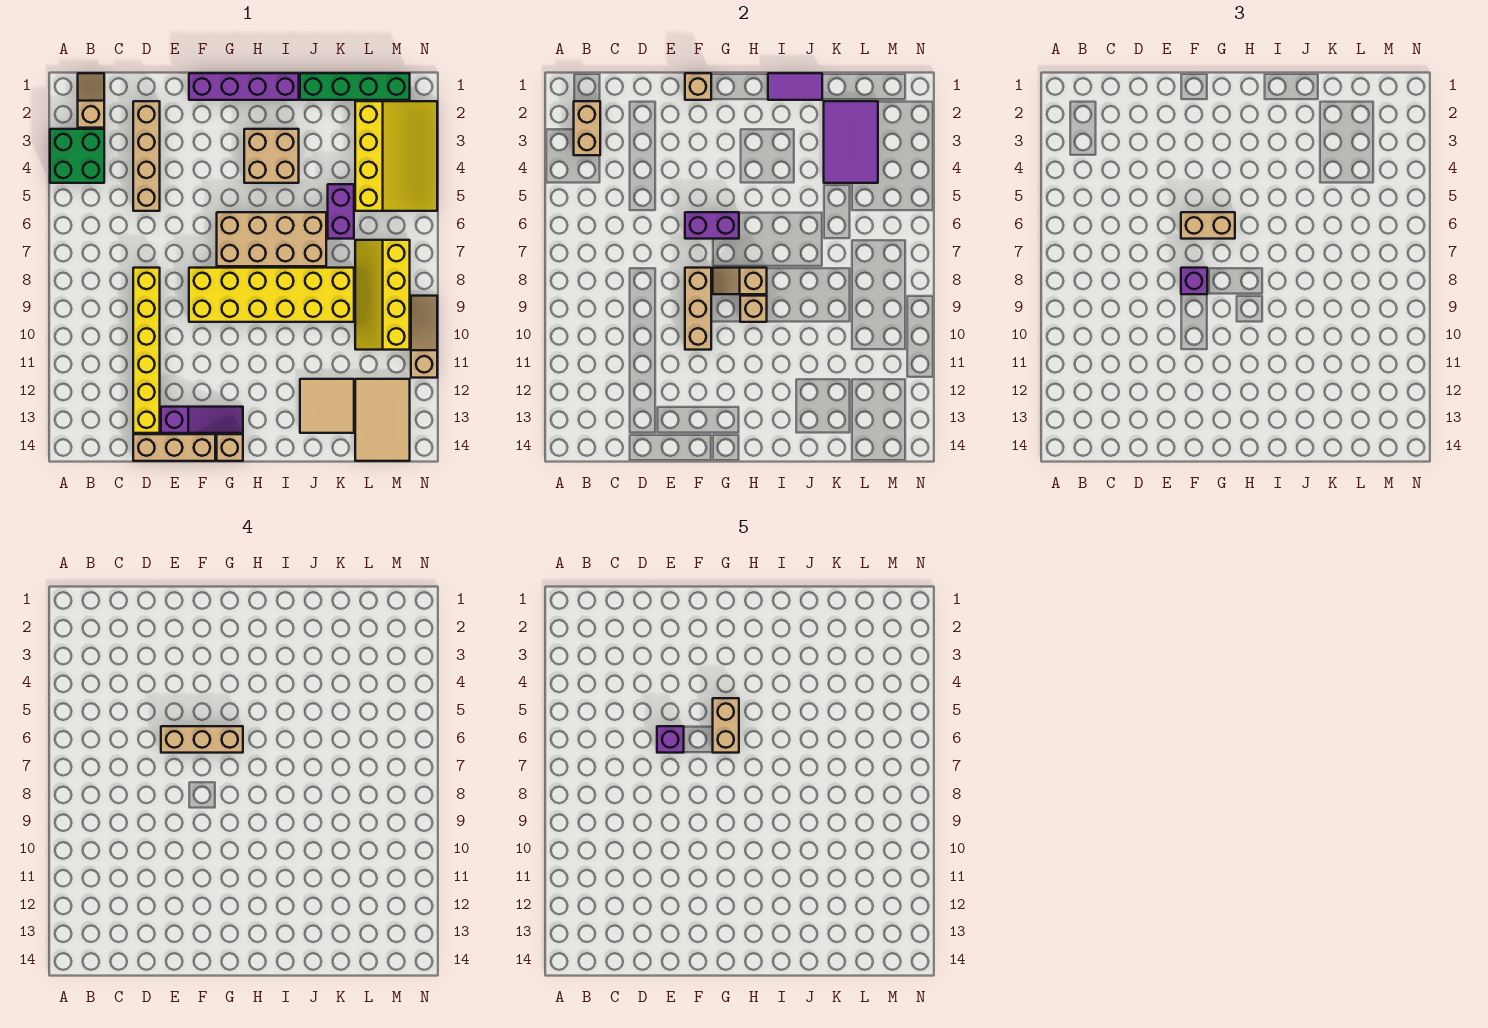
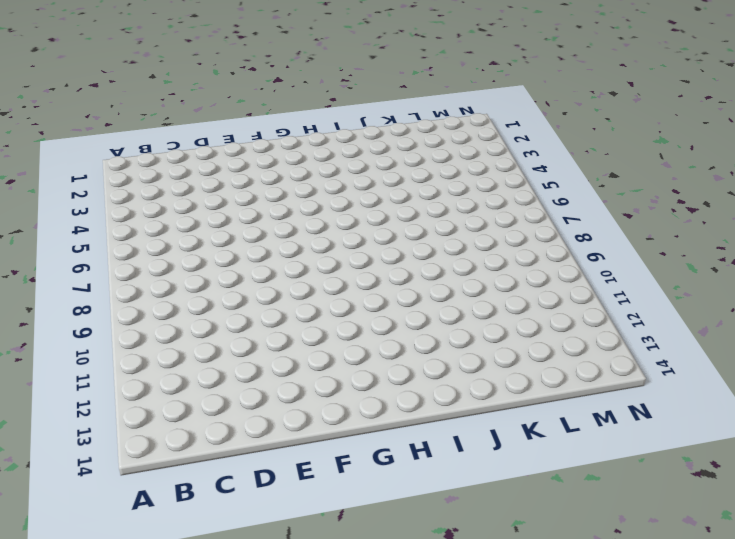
none -> green brick A3:B4 level 1
none -> tan slope B1:B2 level 1 top 2
none -> tan brick D2:D5 level 1
none -> yellow brick D8:D13 level 1

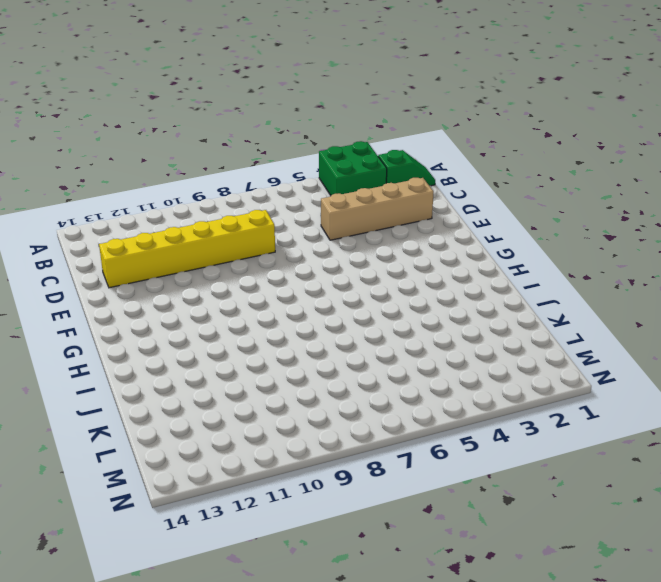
green slope B1:B2 level 1 top 2 -> tan slope B1:B2 level 1 top 2
none -> tan brick D14:F14 level 1
none -> purple slope E13:G13 level 1 top E
none -> purple brick F1:I1 level 1
none -> yellow brick F8:K9 level 1

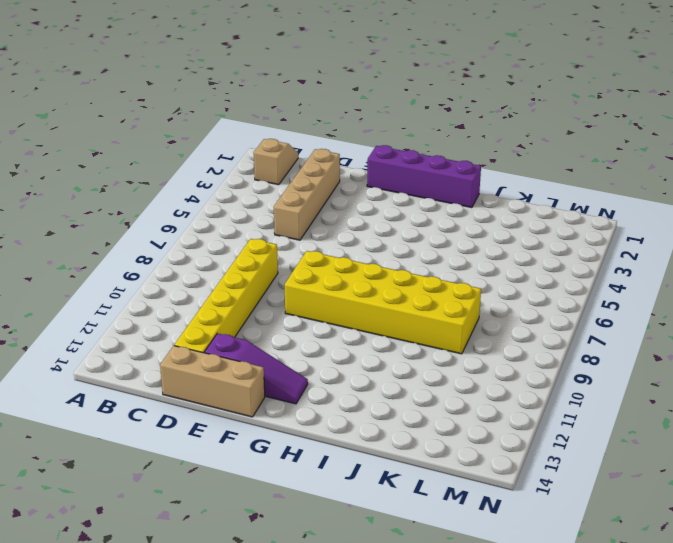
none -> green brick A3:B4 level 1
none -> tan brick G6:J7 level 1
none -> tan brick G14 level 1
none -> tan brick H3:I4 level 1

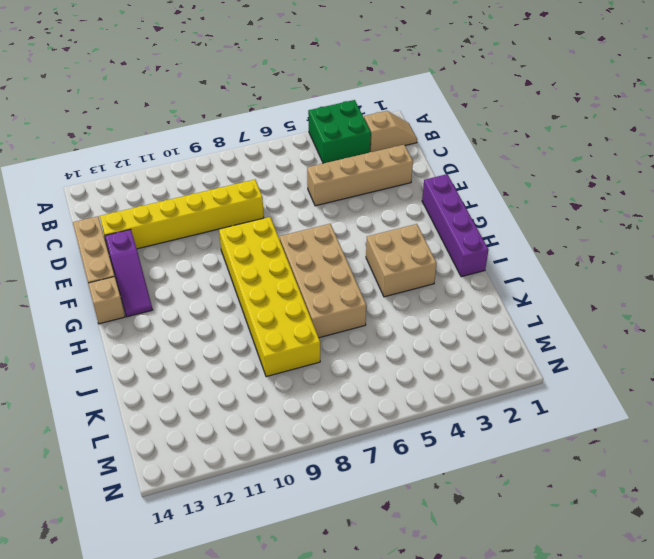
none -> green brick J1:M1 level 1
none -> tan tile J12:K13 level 1
none -> purple brick K5:K6 level 1
none -> yellow slope L2:N5 level 1 top L

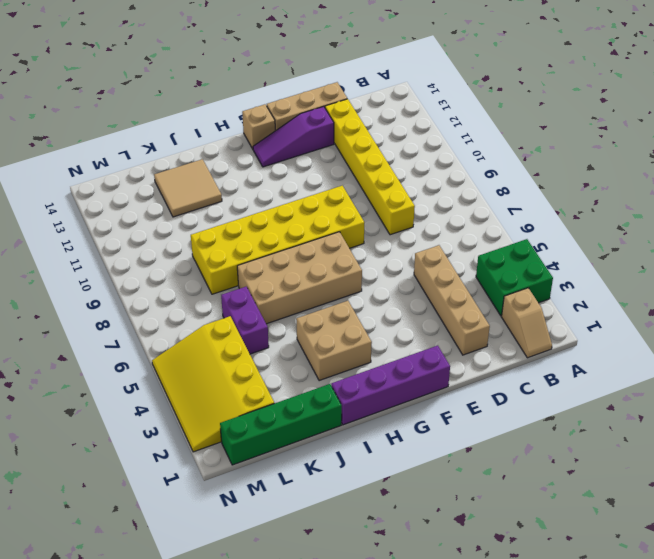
none -> yellow slope L7:M10 level 1 top M
none -> tan tile L12:M14 level 1
none -> tan slope N9:N11 level 1 top 11
none -> tan brick B2:B3 level 2

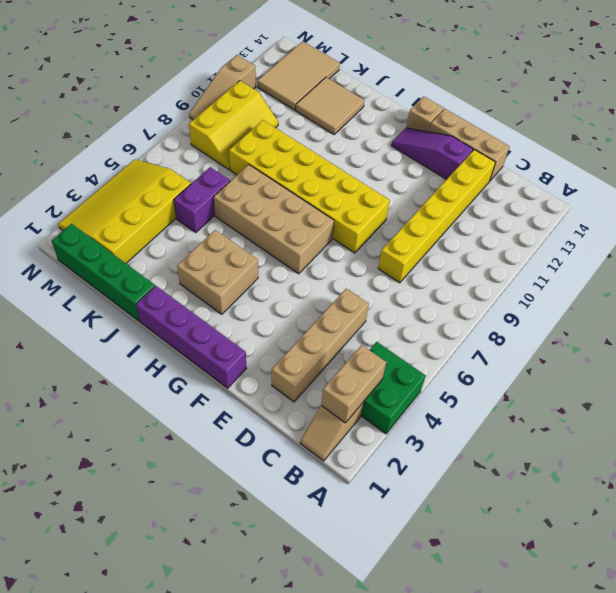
yellow slope L8:M10 level 1 top M -> yellow slope L7:M10 level 1 top M
none -> tan brick F1 level 2
none -> purple brick F6:G6 level 2
none -> tan brick F8:F10 level 2
none -> tan slope G8:H8 level 2 top H

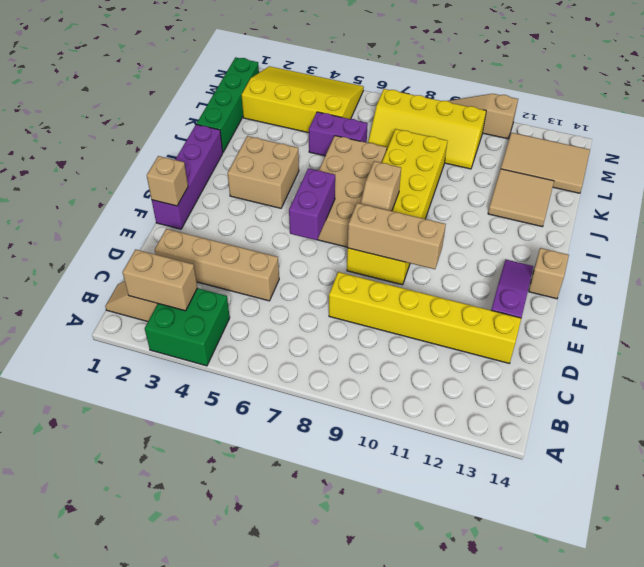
none -> tan brick D14:F14 level 1
none -> tan brick H9 level 2
none -> purple tile I1:J1 level 2
none -> purple tile K2:L4 level 2

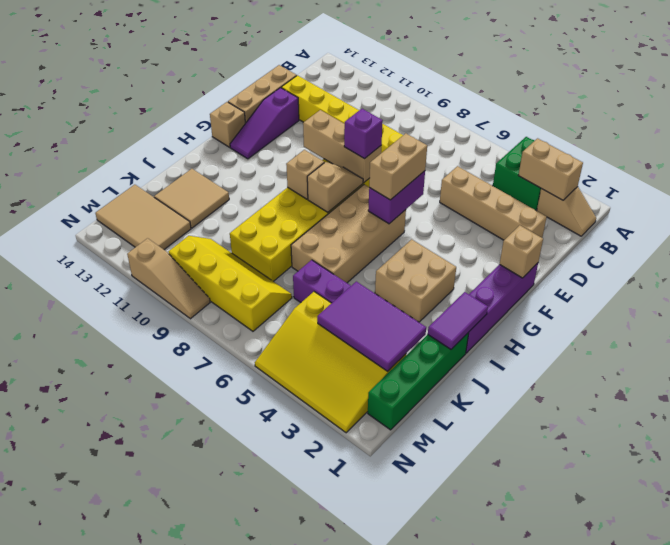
none -> tan brick E6:G6 level 4
none -> purple brick E6 level 5
none -> tan brick G5:G6 level 5

